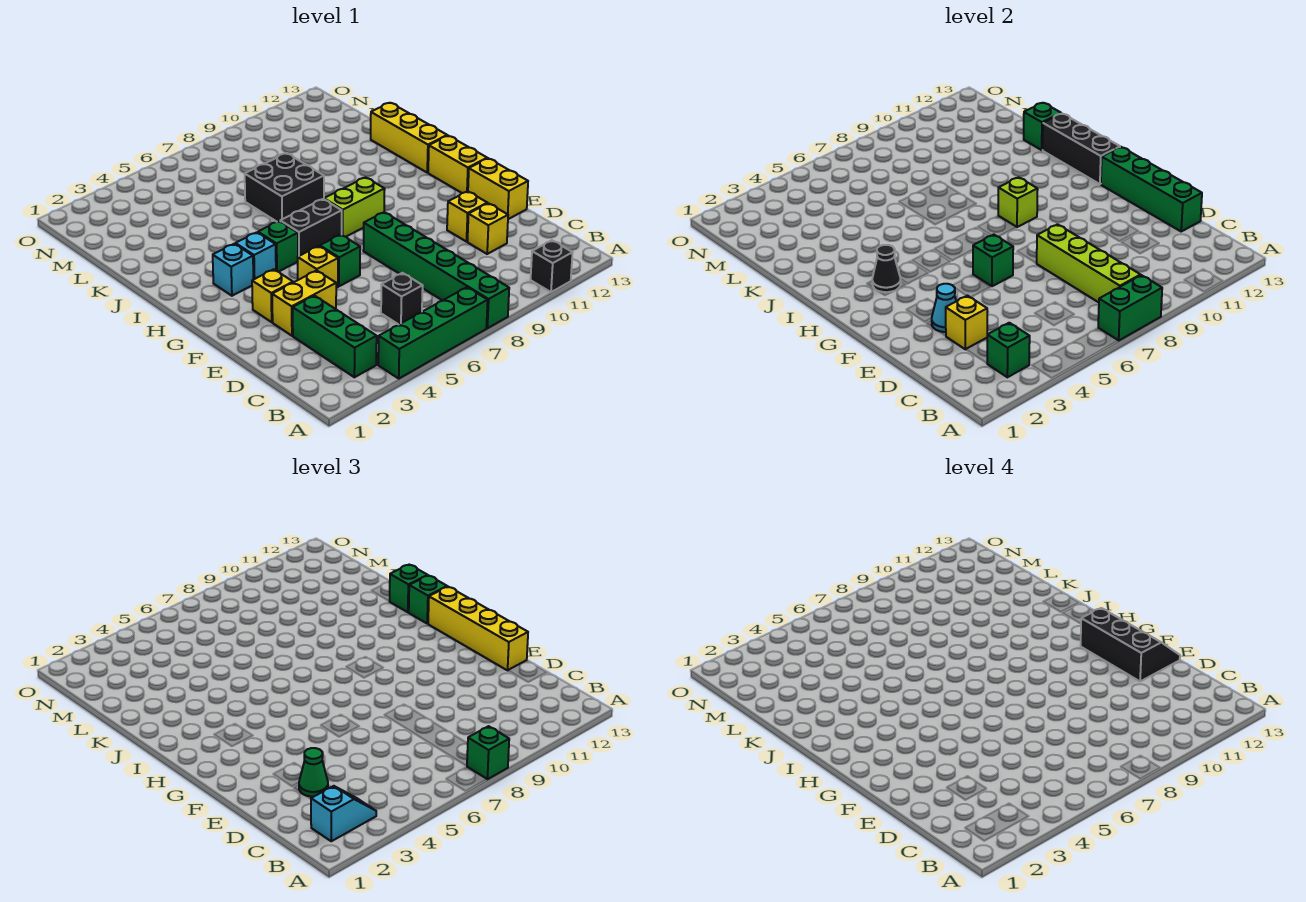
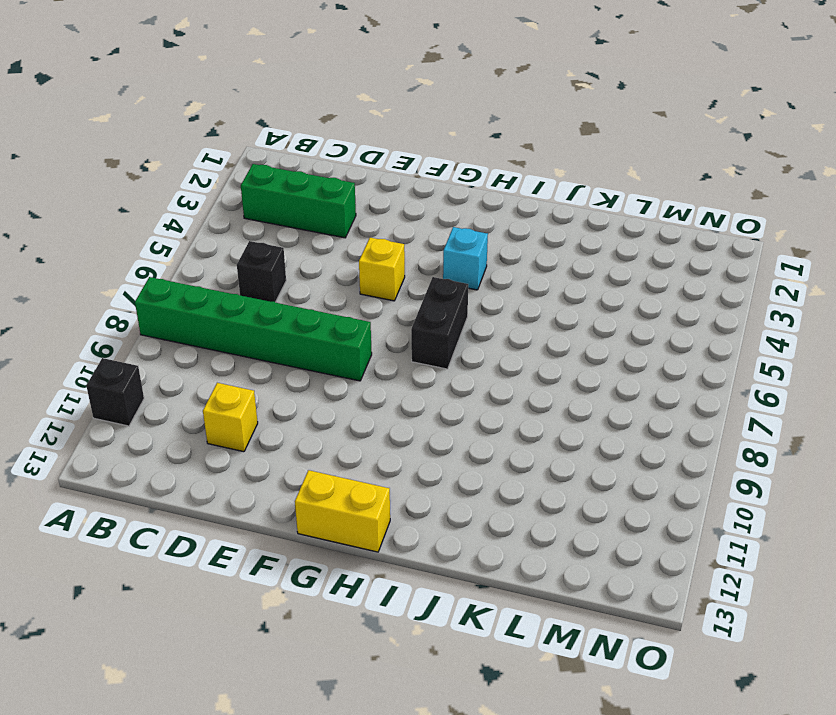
none -> green brick A4:A7 level 1
none -> yellow brick E3:E4 level 1
none -> yellow brick E11 level 1
none -> yellow brick E13:F13 level 1

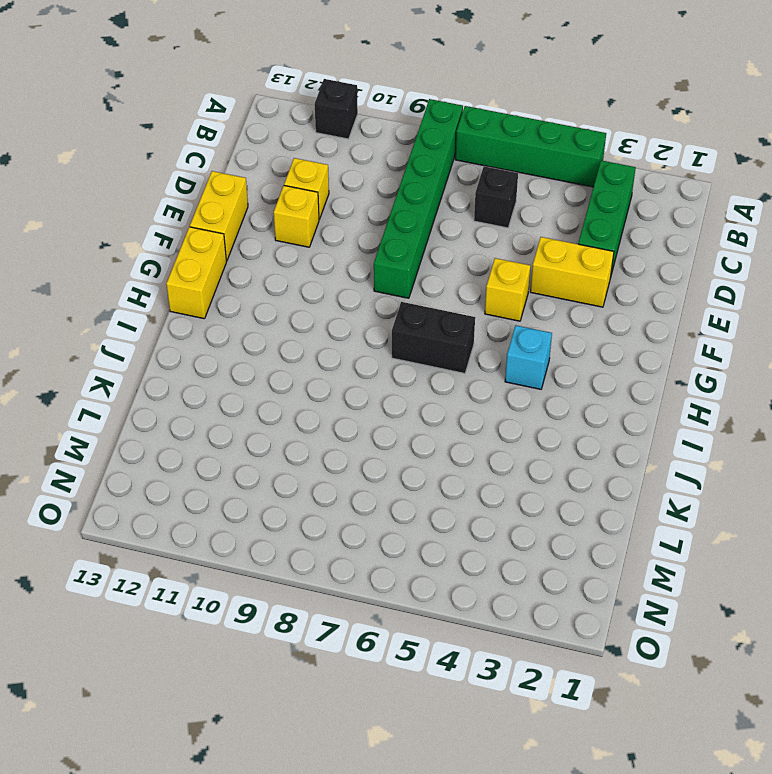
none -> yellow brick F3 level 1
none -> green brick F6 level 1
none -> cyan brick H3 level 1
none -> green brick H5 level 1

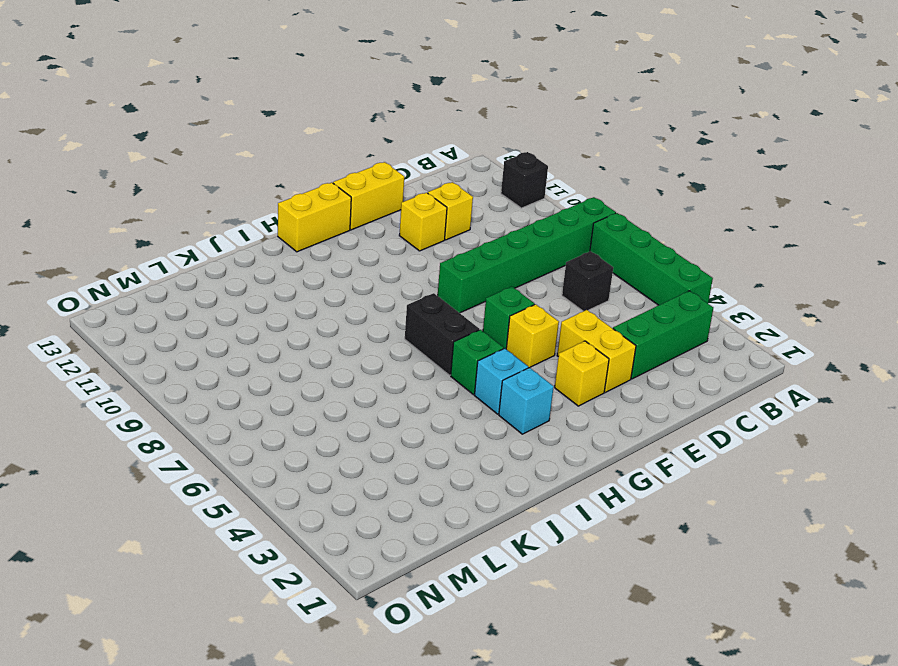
none -> lime brick H8:H9 level 1
none -> yellow brick I13:K13 level 1
none -> black brick J7:K8 level 1
none -> green brick A7:A8 level 2

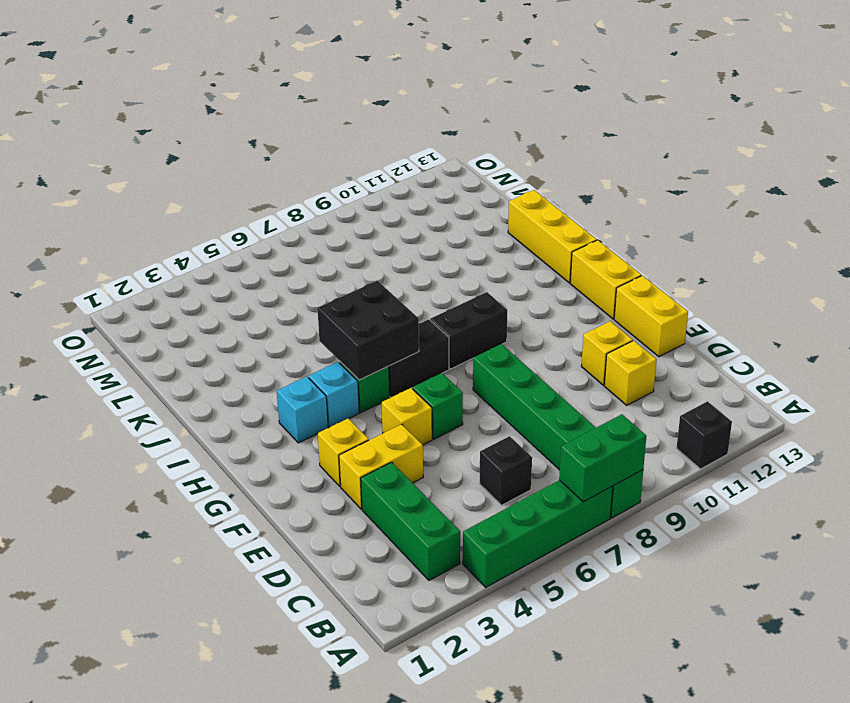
black brick H5:I6 level 2 -> black brick J7:K8 level 1
black brick H8:H9 level 1 -> lime brick H8:H9 level 1
none -> green brick B3 level 2
none -> lime brick B8:E8 level 2
none -> yellow brick D3 level 2
none -> green brick D13:G13 level 2

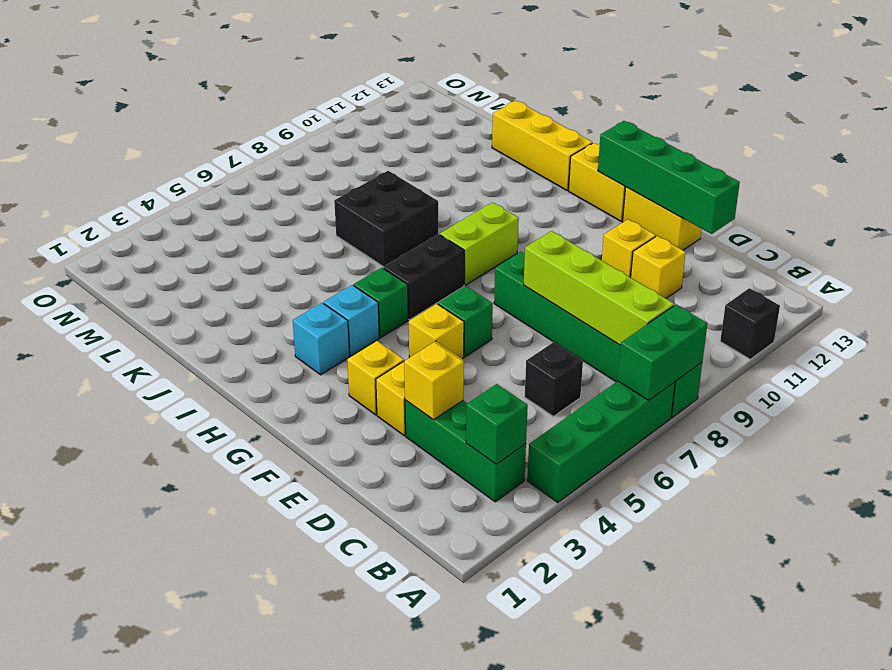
none -> cyan cone E3 level 2
none -> green brick F6 level 2
none -> black cone H3 level 2
none -> lime brick H9 level 2

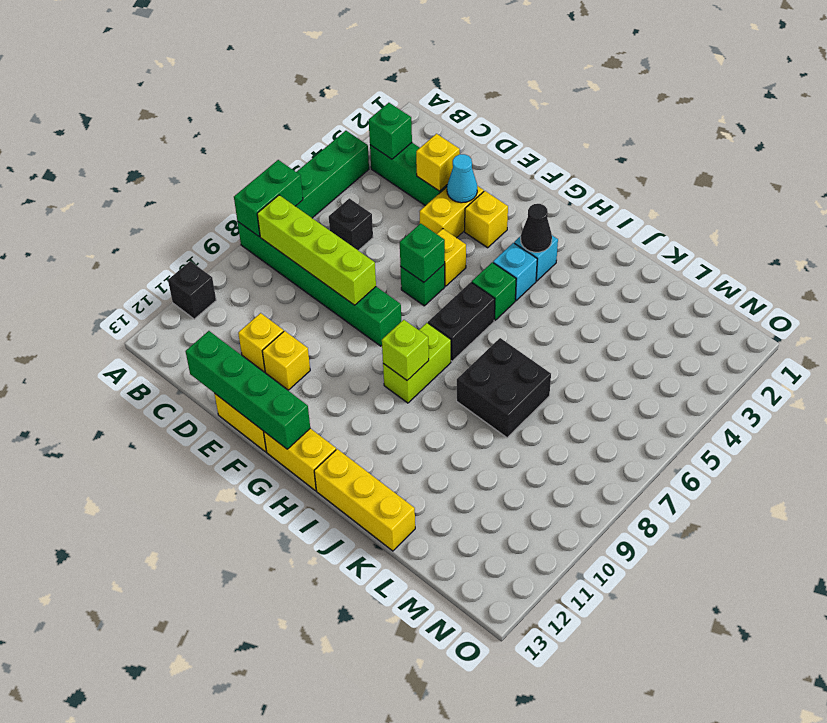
none -> black brick H13:J13 level 2
none -> green brick K13 level 2
none -> green brick A8 level 3
none -> cyan slope B2:B3 level 3 top 2

